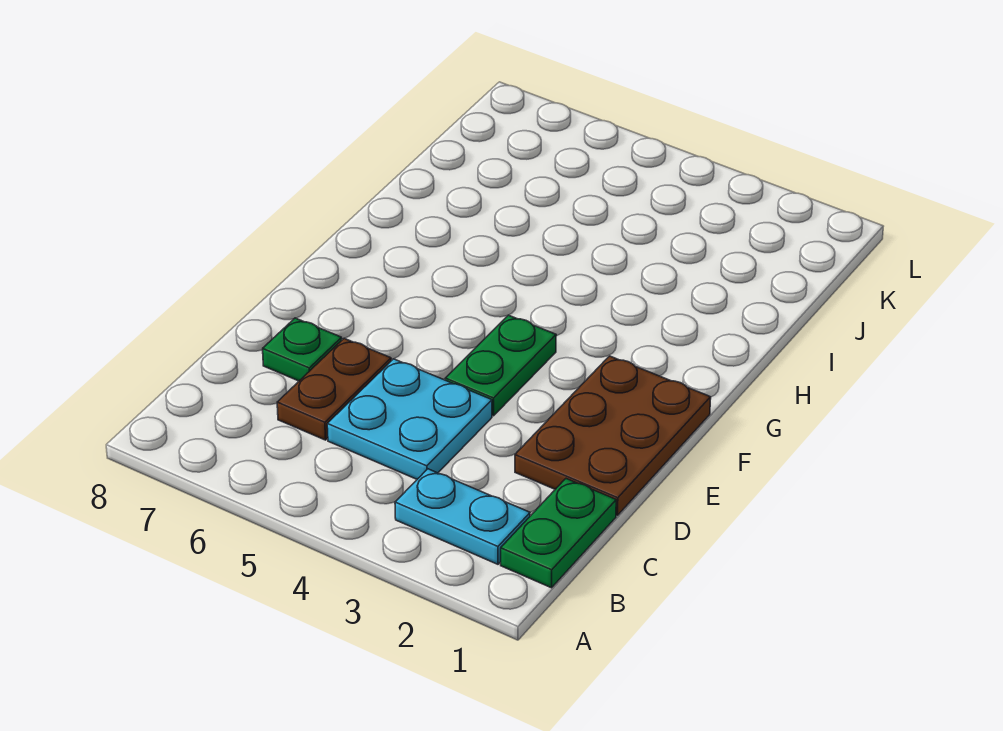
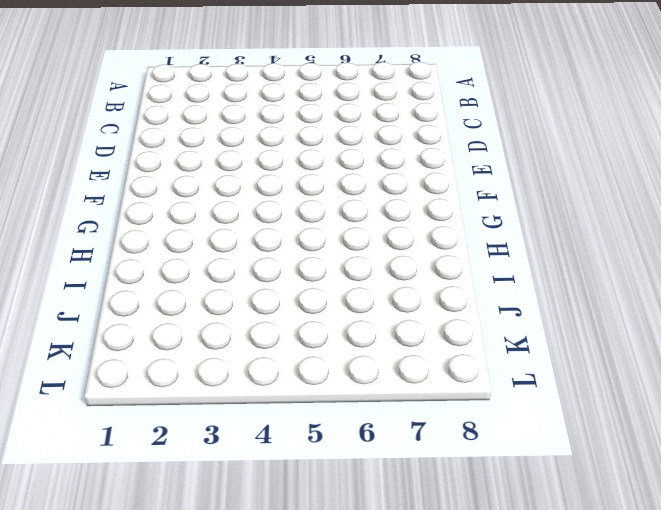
none -> green plate B1:C1 level 1
none -> cyan plate B2:B3 level 1

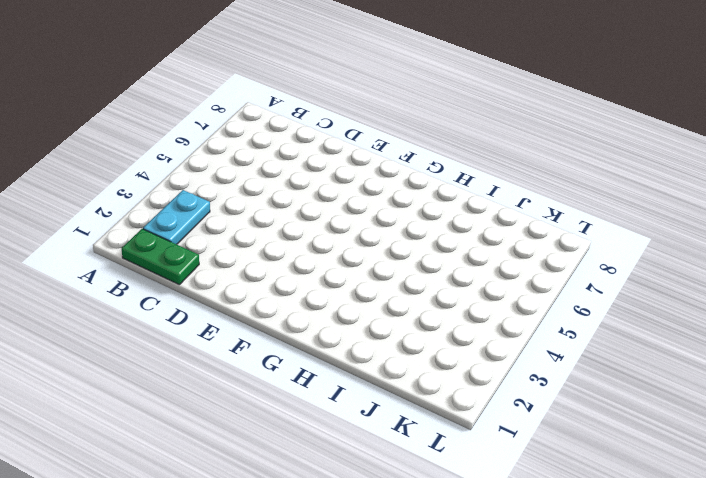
none -> cyan plate C4:D5 level 1
none -> brown plate C6:D6 level 1

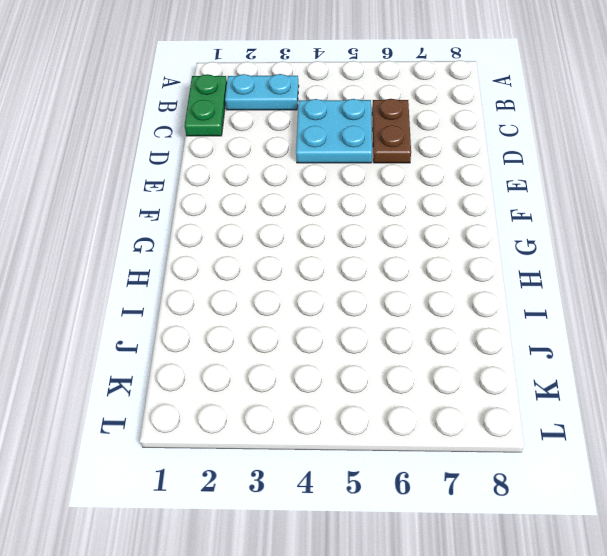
none -> brown plate D1:F2 level 1
none -> green plate D7 level 1

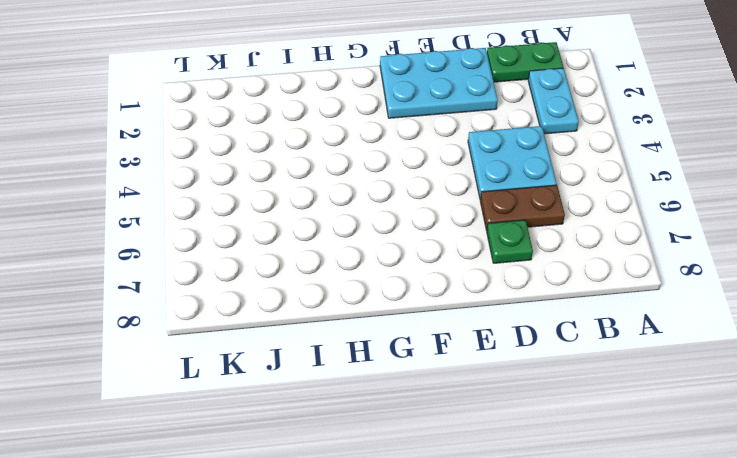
cyan plate D1:F2 level 1 -> brown plate D1:F2 level 1
none -> green plate E4:F4 level 1

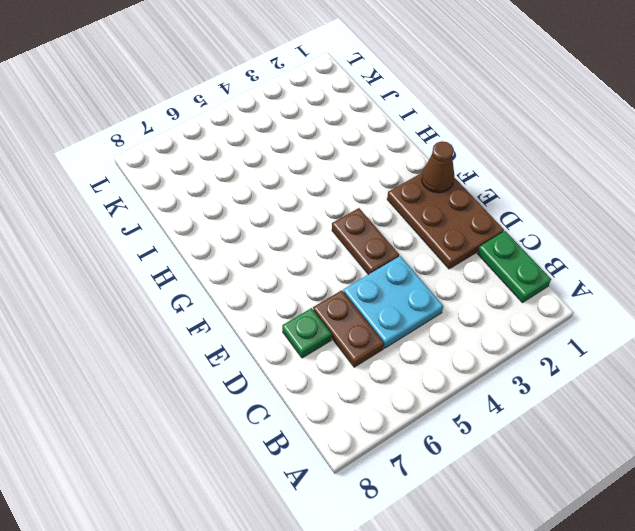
brown plate E4:F4 level 1 -> green plate E4:F4 level 1
brown cone F1 level 2 -> none
none -> cyan plate B2:B3 level 1

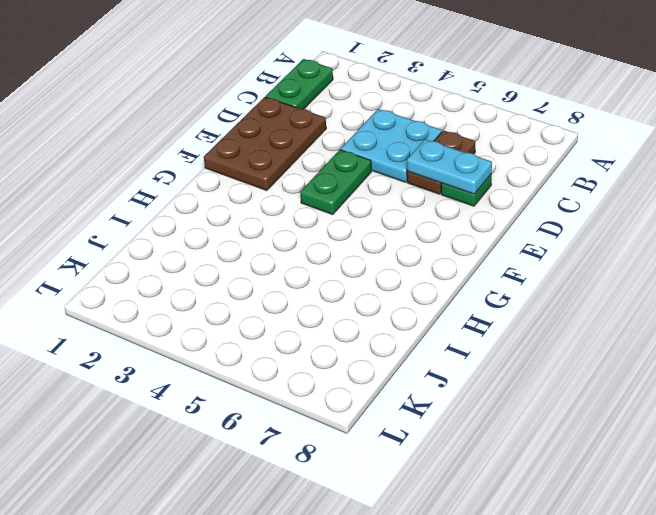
cyan plate D6:D7 level 2 -> cyan plate B2:B3 level 1

